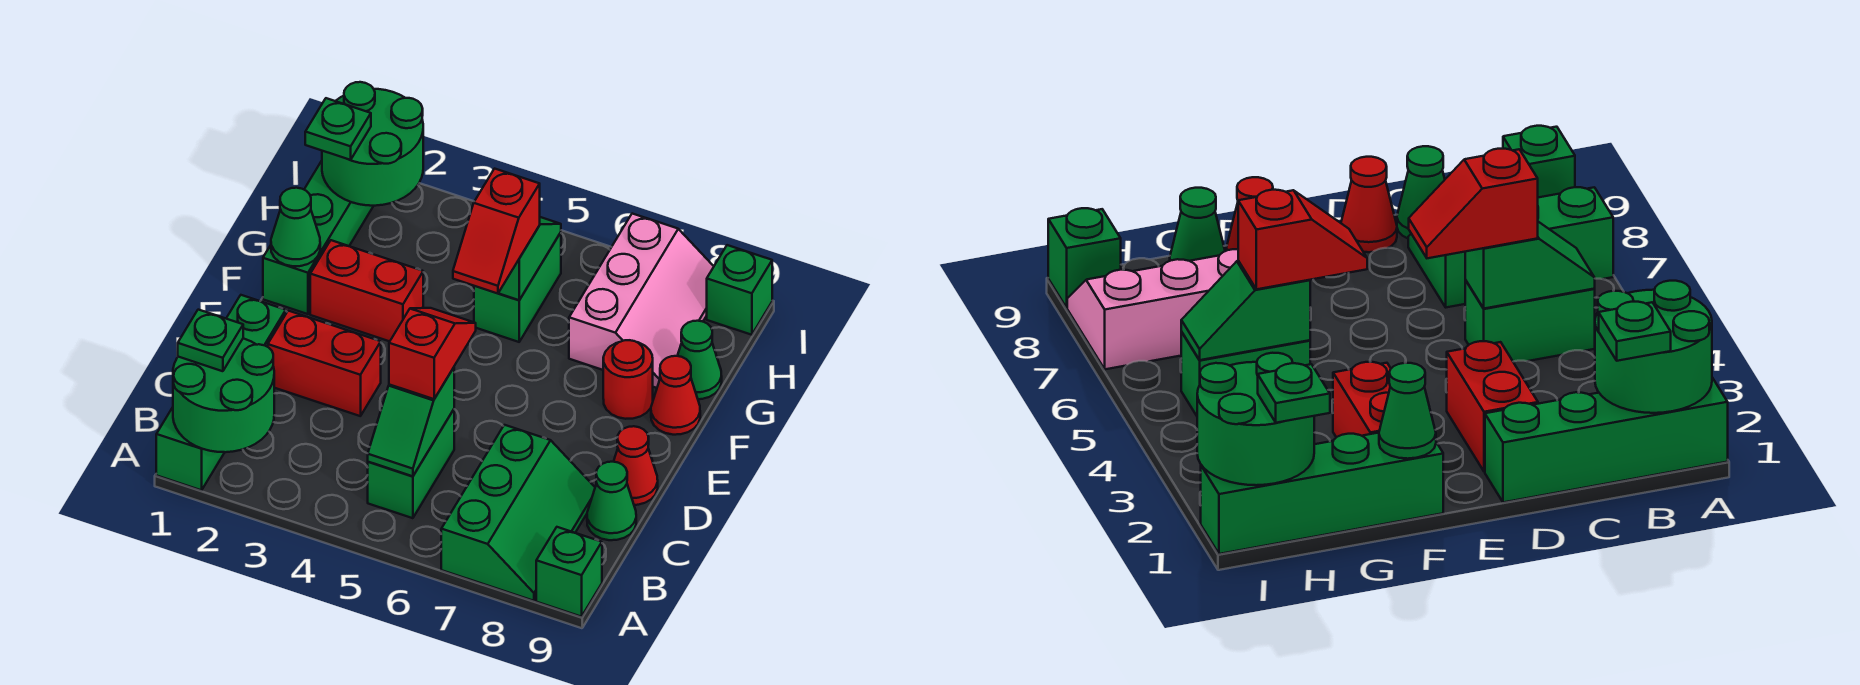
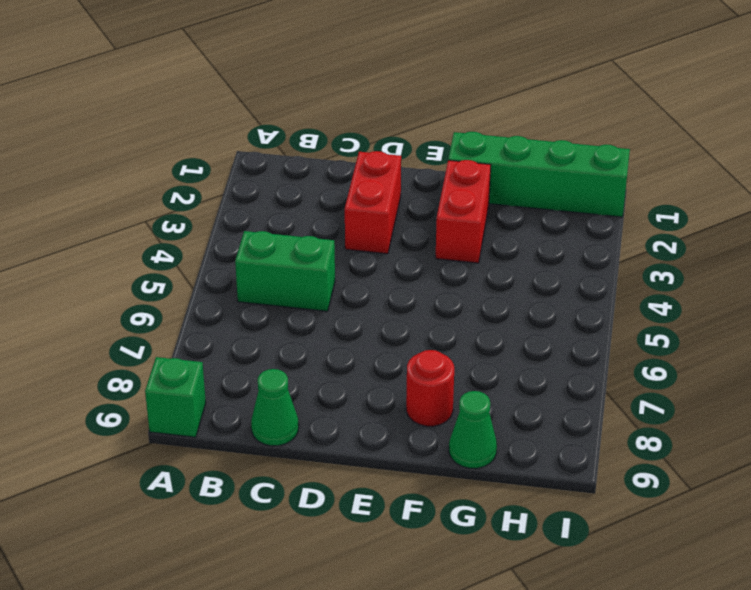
none -> green brick A1:D1 level 1
none -> green slope A7:C8 level 1 top 7
none -> red cone D9 level 1

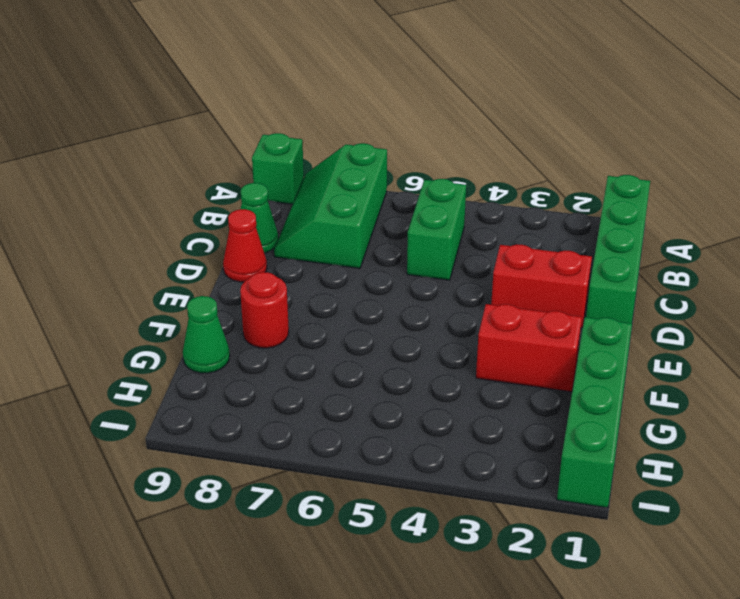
none -> red cone F9 level 1
none -> green brick G5:H5 level 1
none -> pink slope G7:I8 level 1 top 7

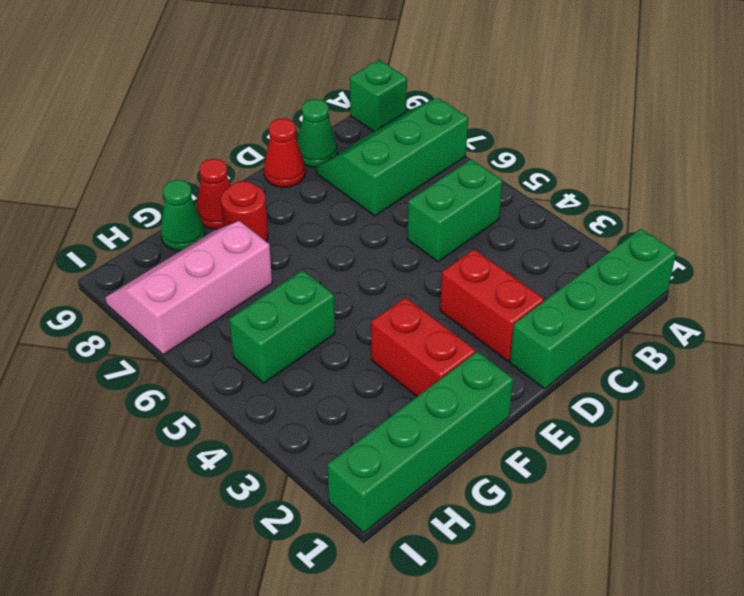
none -> green brick I9 level 1
none -> green round brick A1:B2 level 2
none -> green slope B5:C5 level 2 top C

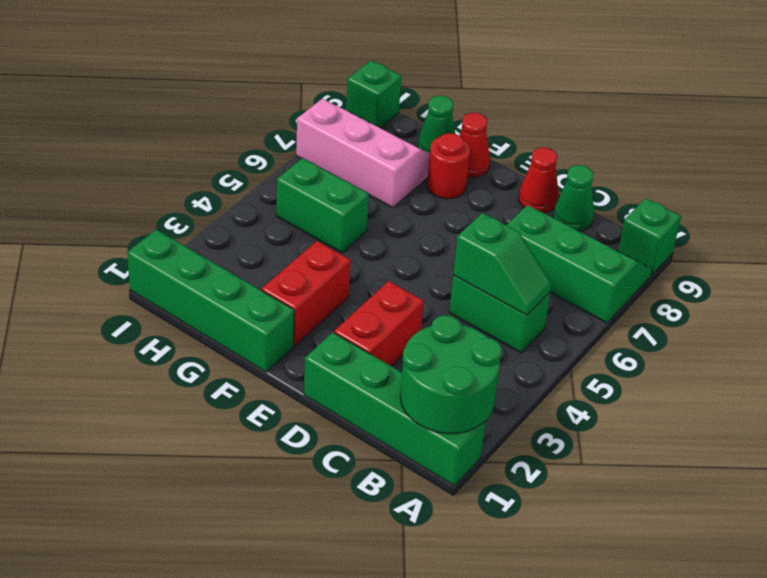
none -> green cone F1 level 2
none -> green slope G5:H5 level 2 top G
none -> green round brick H1:I2 level 2

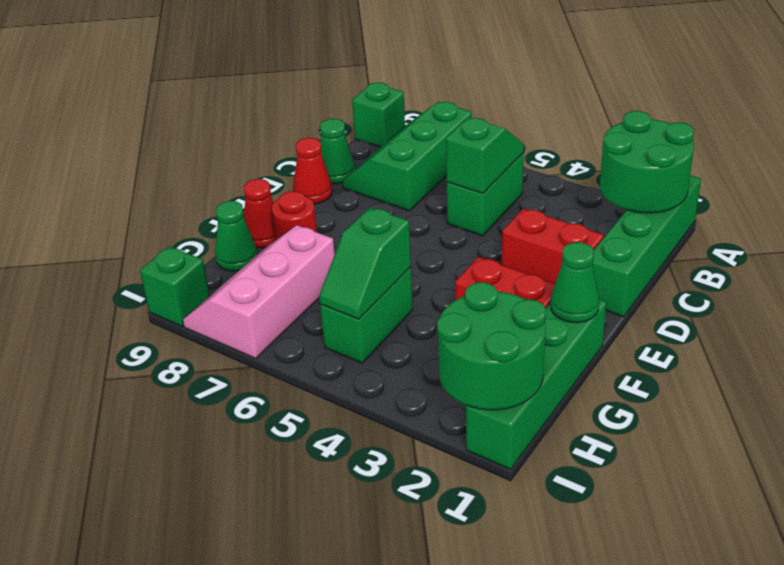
none -> green plate B1 level 3
none -> red slope C5:D5 level 3 top C
none -> red slope F5:G5 level 3 top G

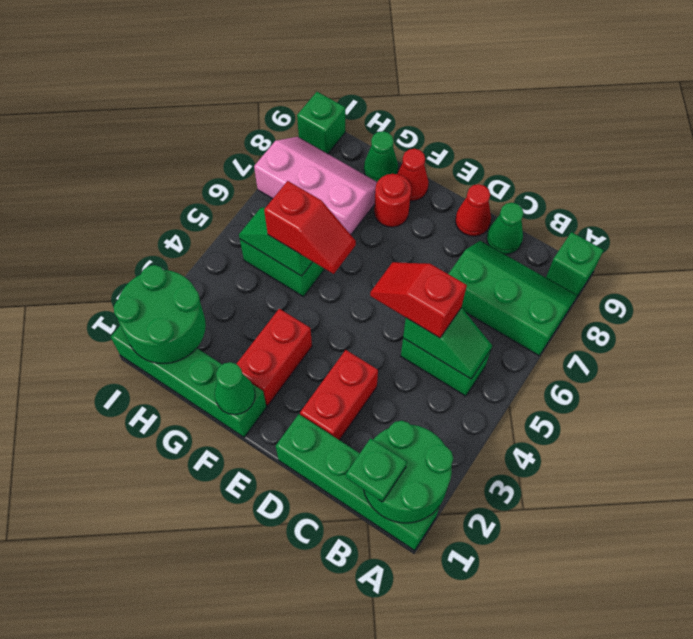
none -> green plate H1 level 3

